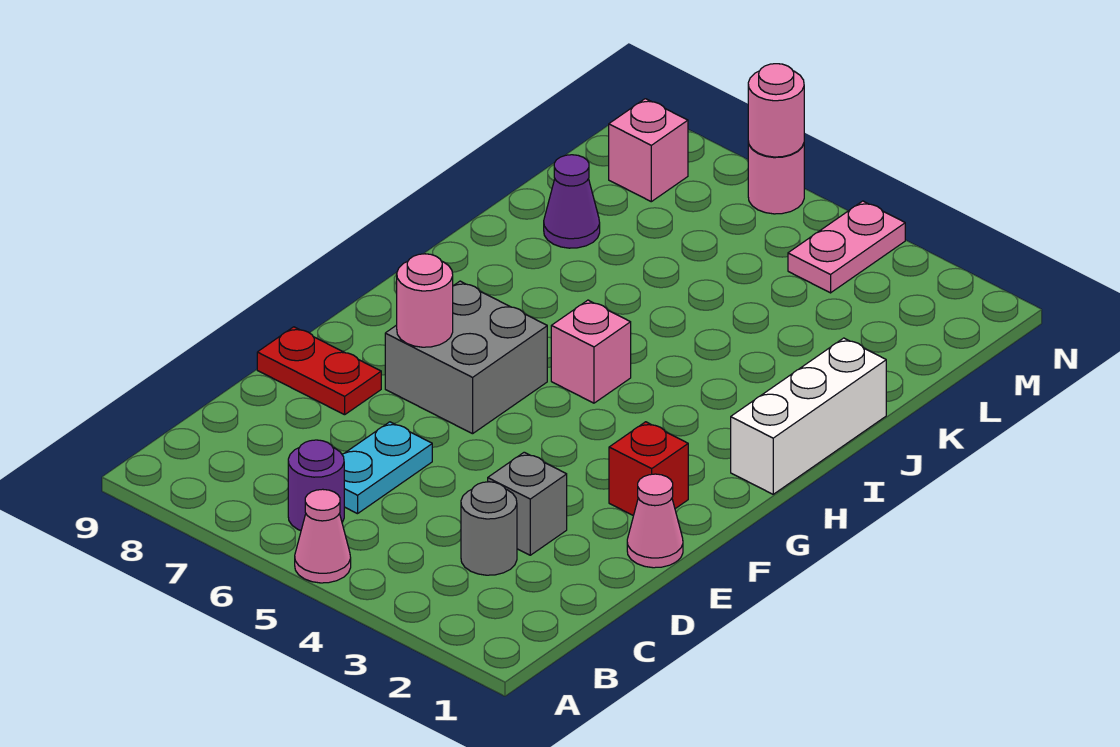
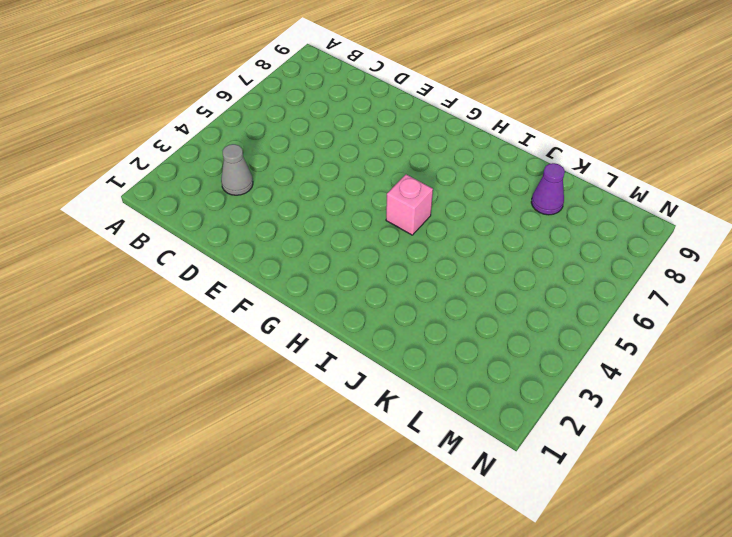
grey cone C3 level 1 -> grey round brick C3 level 1
none -> pink cone A5 level 1
none -> purple round brick B6 level 1
none -> cyan plate C6:D6 level 1

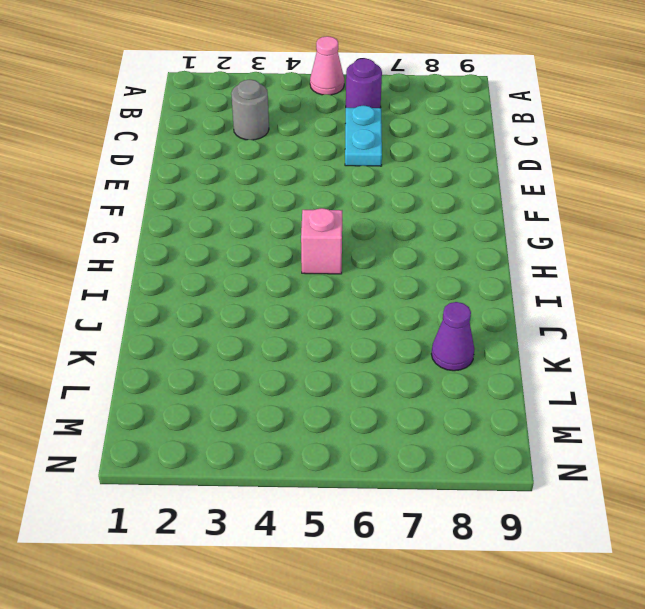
none -> grey brick D3 level 1
none -> pink cone E1 level 1
none -> red plate E8:E9 level 1

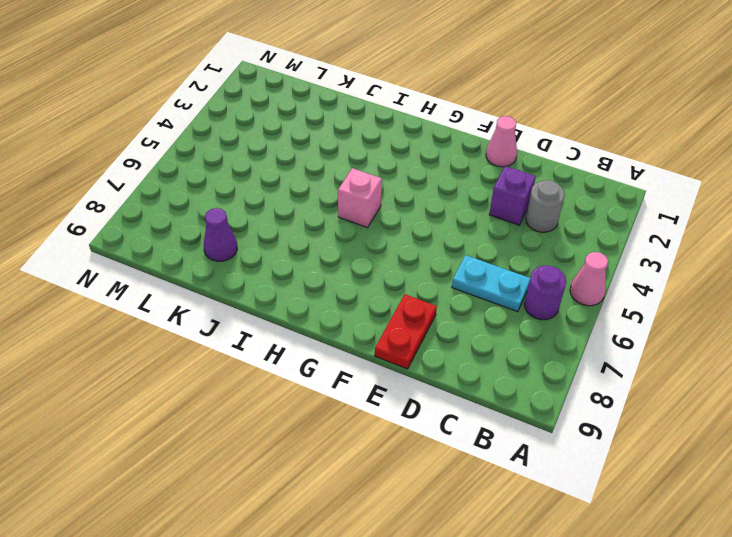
purple brick D3 level 1 -> grey brick D3 level 1
none -> red brick F2 level 1
none -> grey brick F6:G7 level 1
none -> white brick H1:J1 level 1

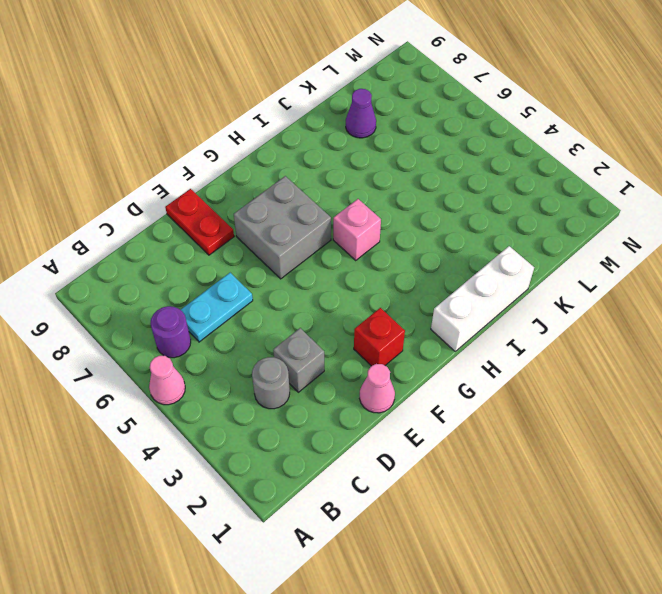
none -> pink plate M4:N4 level 1
none -> pink brick M8 level 1
none -> pink round brick N6 level 1

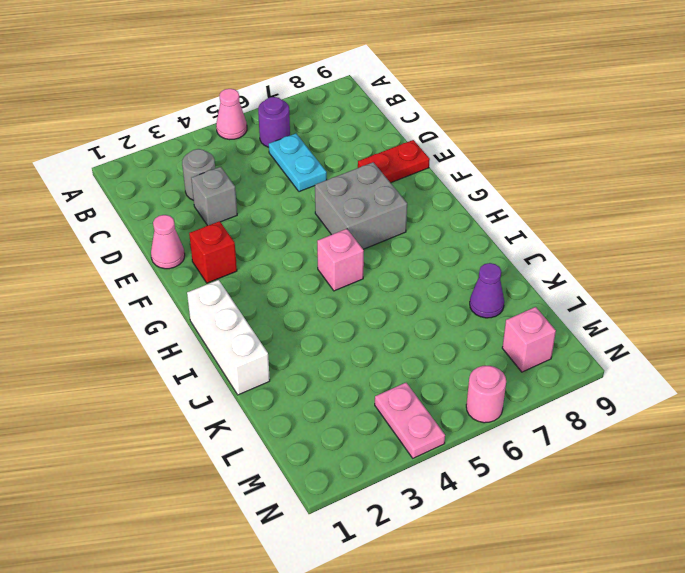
none -> pink round brick F7 level 2
none -> pink round brick N6 level 2

